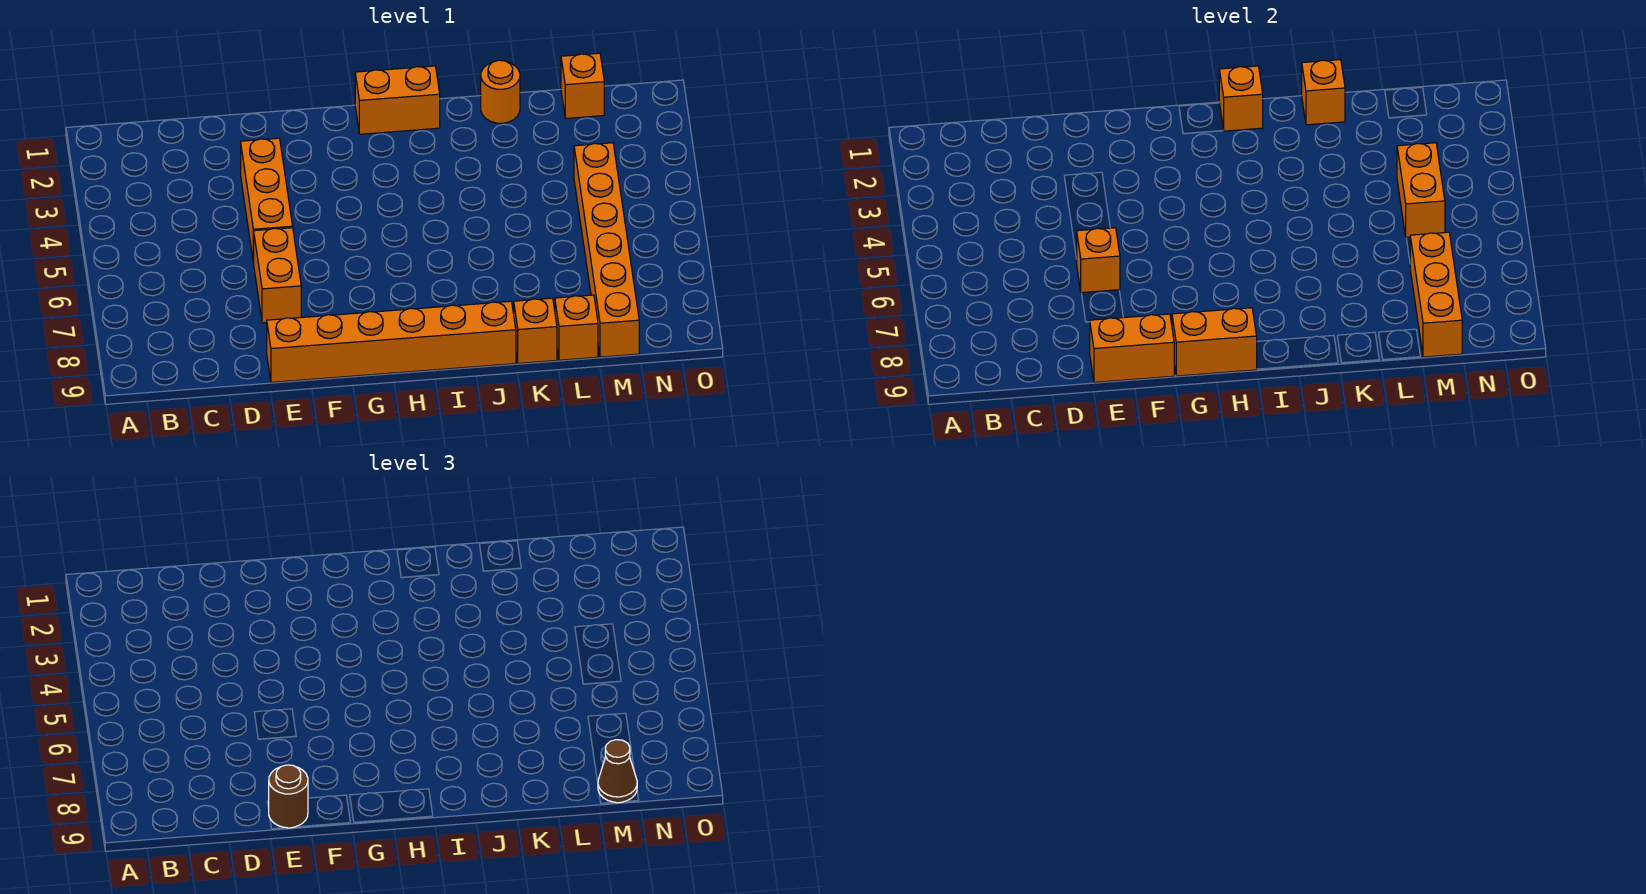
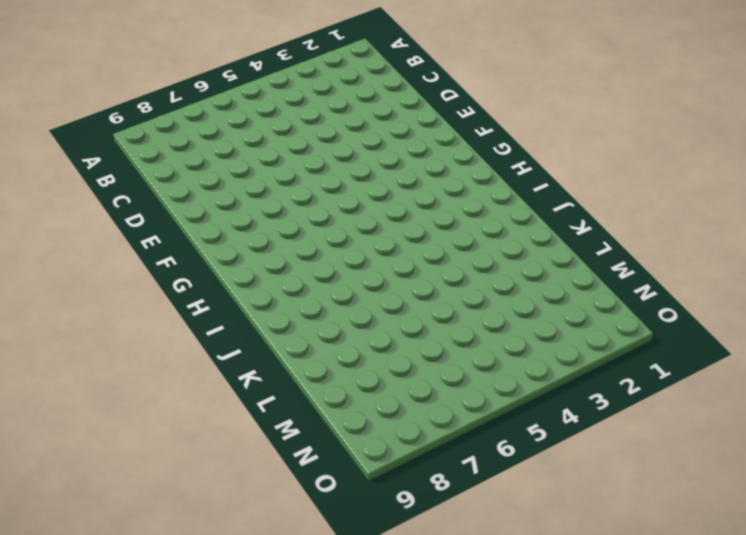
none -> orange brick E3:E5 level 1
none -> orange brick E6:E7 level 1
none -> orange brick E9:J9 level 1

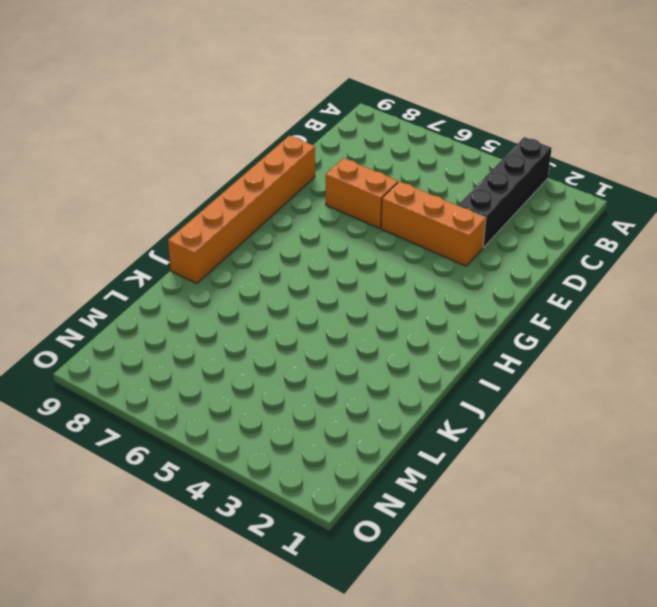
black brick A3:D3 level 1 -> none
none -> orange brick H1:I1 level 1
none -> orange round brick K1 level 1
none -> orange brick K9 level 1

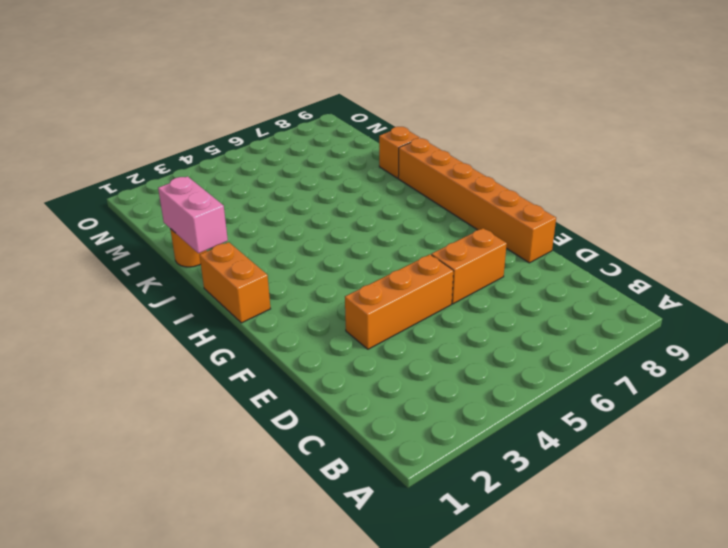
pink brick J1:K1 level 2 -> orange brick K1 level 2
none -> orange brick L9 level 1
none -> orange brick M1 level 1
none -> orange brick M4:M9 level 1

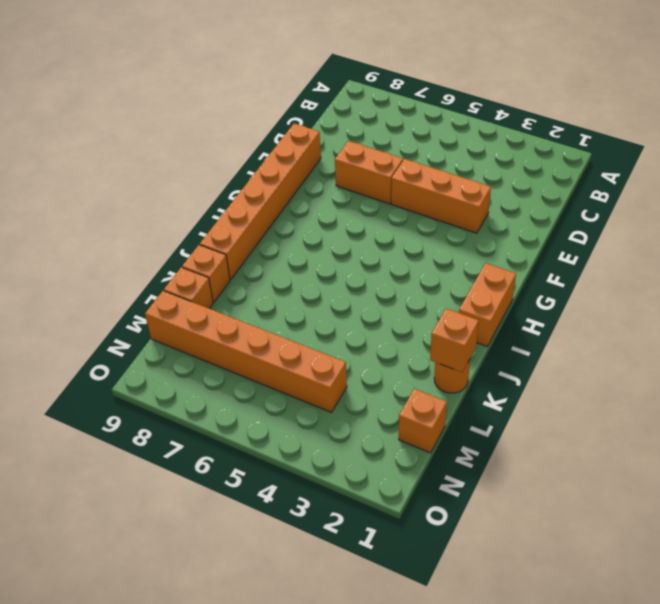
none -> orange brick E6 level 2
none -> orange brick E9:F9 level 2
none -> orange brick G9:H9 level 2

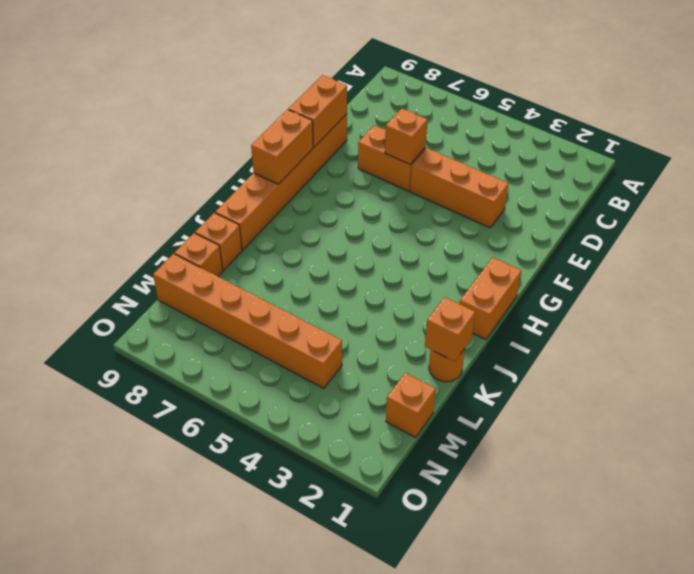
none -> orange brick I1 level 2
none -> orange brick M4:M5 level 2
none -> orange brick M7:M9 level 2

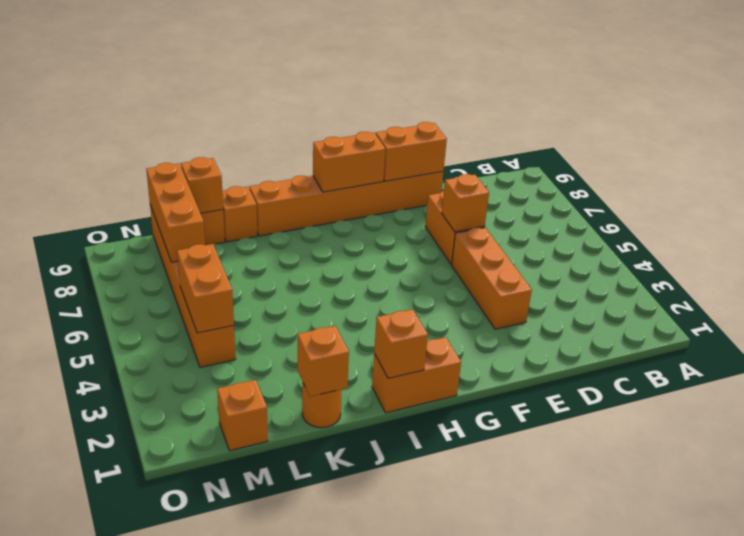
orange brick L9 level 2 -> none
none -> brown round brick E9 level 3
none -> brown cone M9 level 3

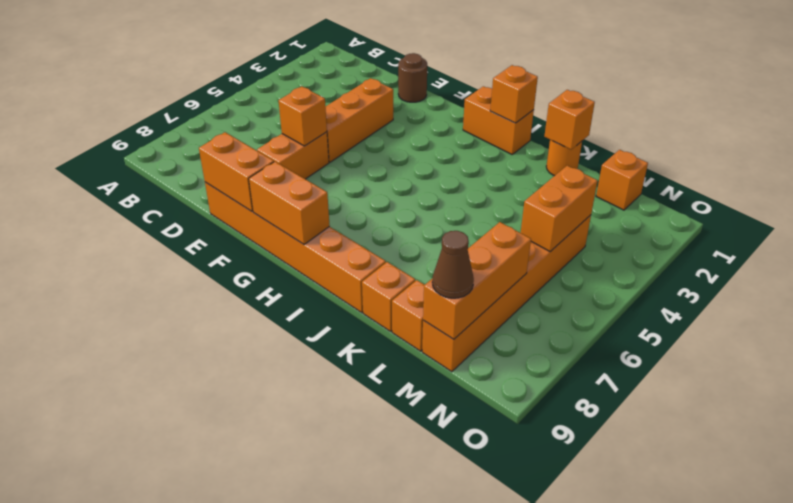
brown round brick E1 level 1 -> brown round brick E9 level 3

